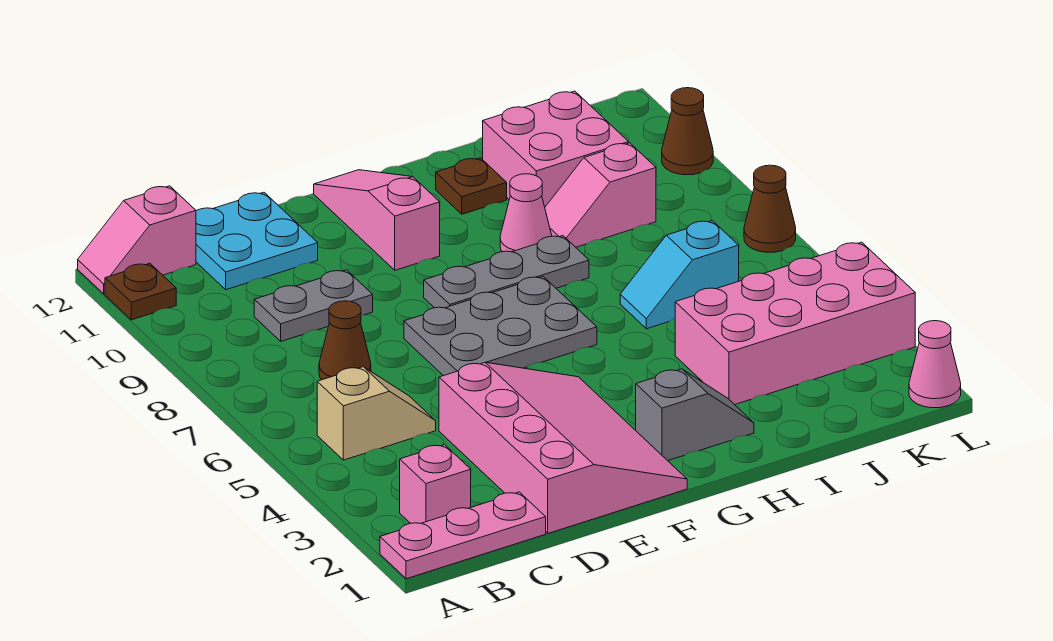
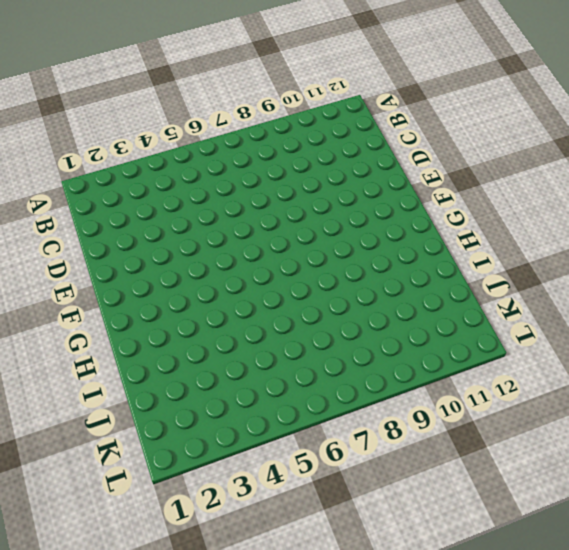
none -> pink plate A1:C1 level 1
none -> brown plate A11 level 1
none -> pink slope A12:B12 level 1 top B

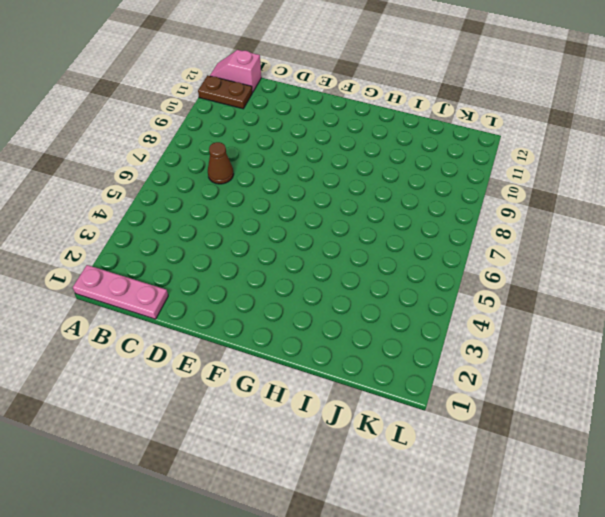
brown plate A11:B11 level 1 -> brown plate A11 level 1
none -> pink brick B2 level 1
none -> tan slope B5:C5 level 1 top B
none -> grey plate C9:D9 level 1

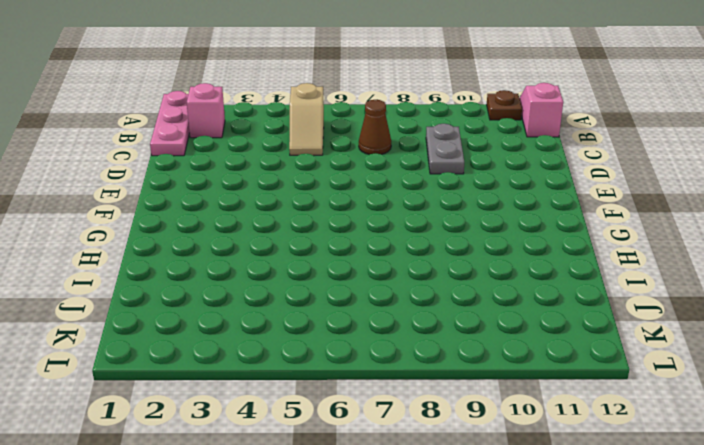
none -> cyan plate C11:D12 level 1
none -> pink slope D1:F4 level 1 top D
none -> grey plate E6:G7 level 1

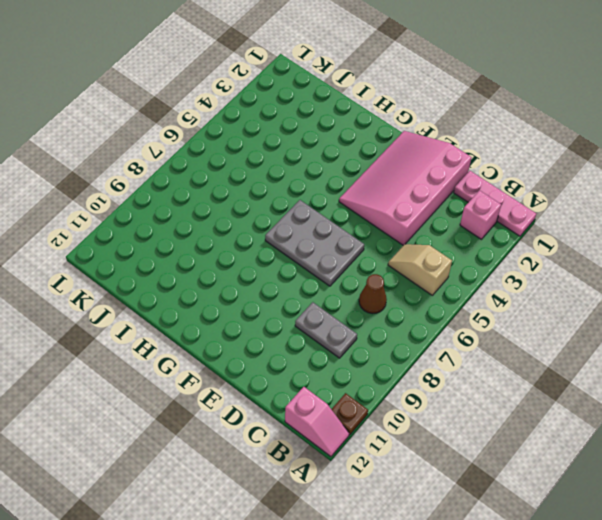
none -> cyan plate C11:D12 level 1
none -> grey plate F8:H8 level 1
none -> pink slope F10:F12 level 1 top 10

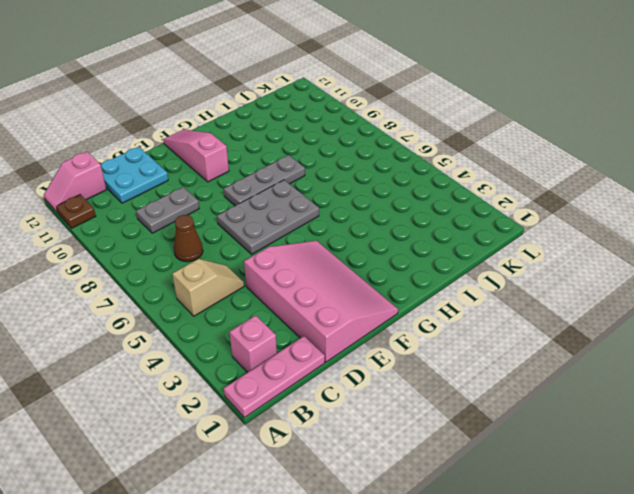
none -> grey slope G2:H2 level 1 top G
none -> pink cone H9 level 1
none -> brown plate H11 level 1

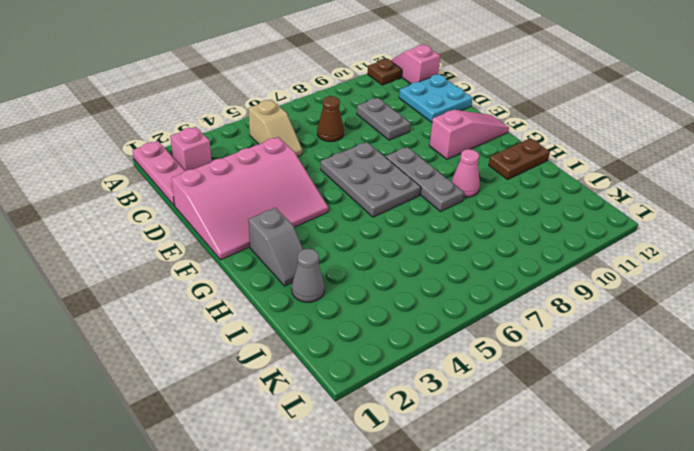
brown plate H11:H12 level 1 -> brown plate H11 level 1
grey cone I2 level 1 -> none
none -> pink brick I3:L4 level 1
none -> cyan slope I6:J6 level 1 top J
none -> pink slope I9:J9 level 1 top J

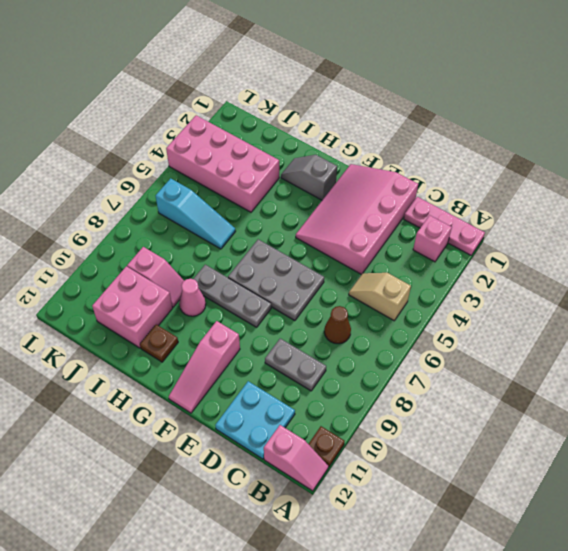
cyan slope I6:K6 level 1 top K -> cyan slope I6:J6 level 1 top J
none -> pink cone L1 level 1
none -> brown cone L7 level 1
none -> brown cone L10 level 1

